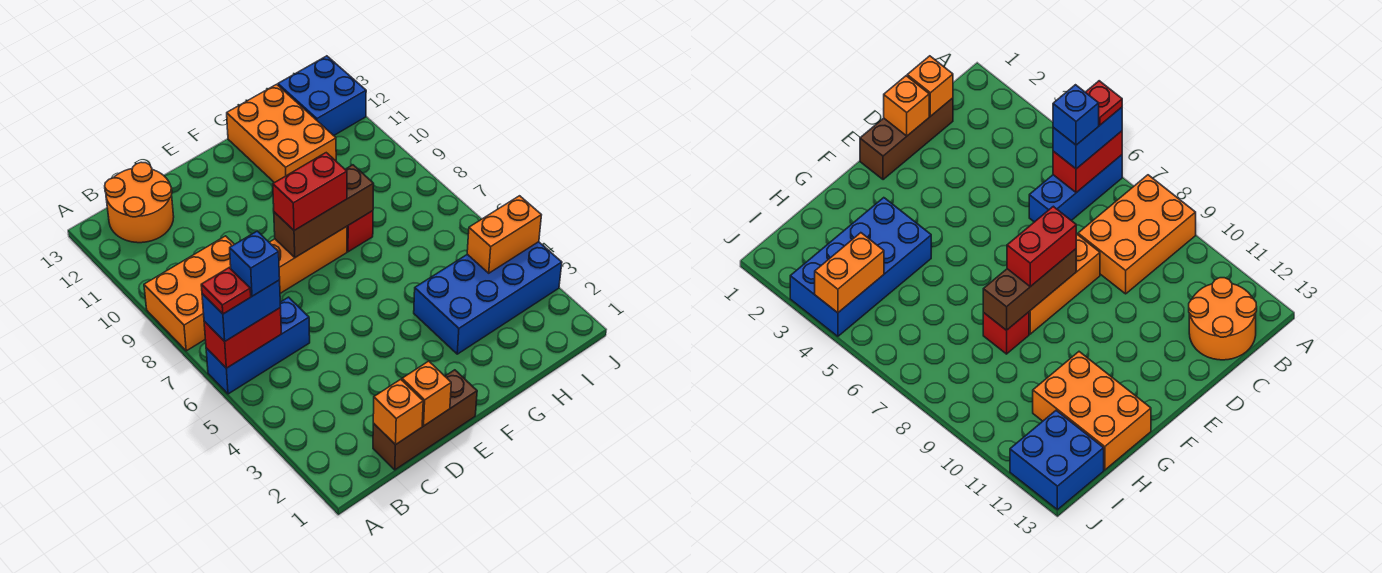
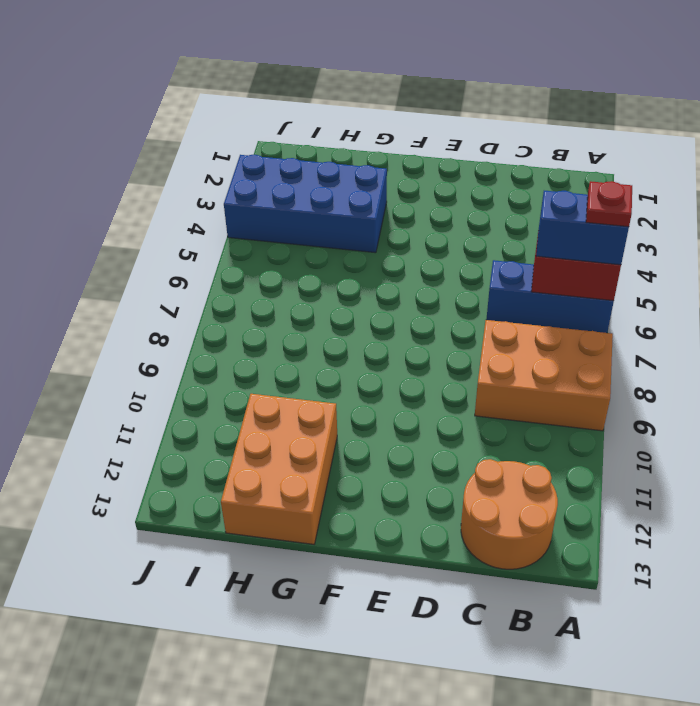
none -> brown brick C1:E1 level 1
none -> orange brick D8:F8 level 1
none -> red brick G8 level 1

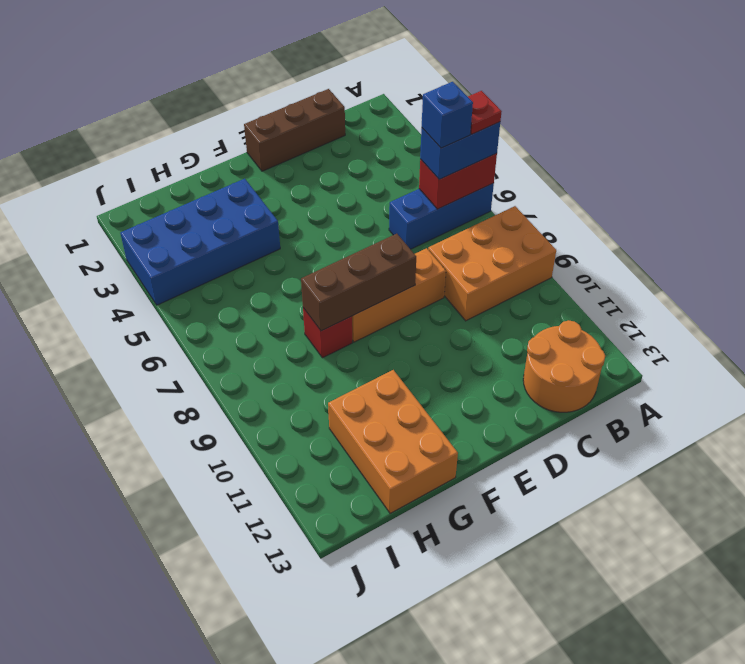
none -> blue brick I12:J13 level 1
none -> orange brick C1 level 2
none -> orange brick D1 level 2

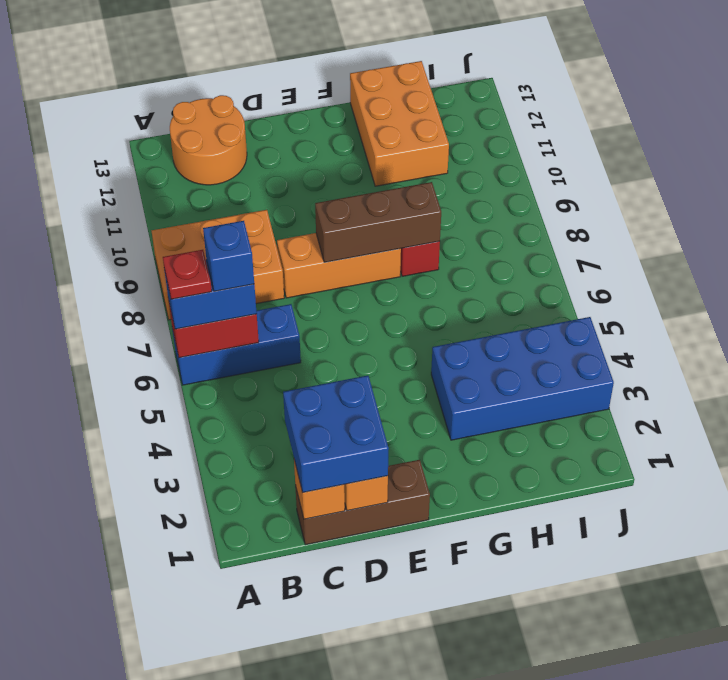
blue brick C1:D2 level 3 -> blue brick I12:J13 level 1
none -> orange brick I4:J4 level 2
none -> red brick E8:F8 level 3

